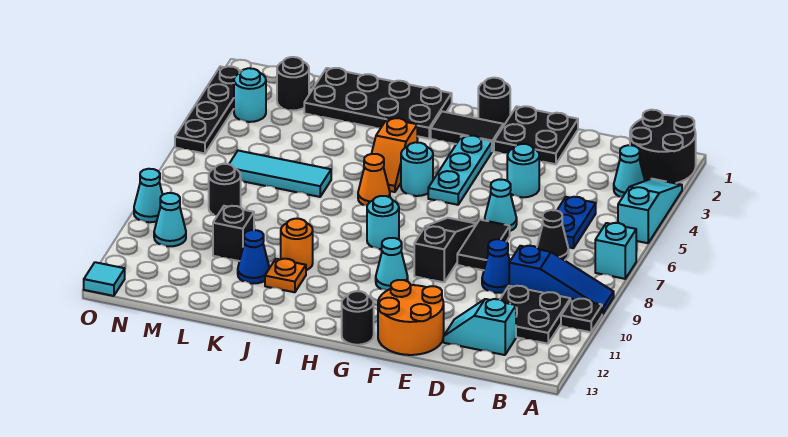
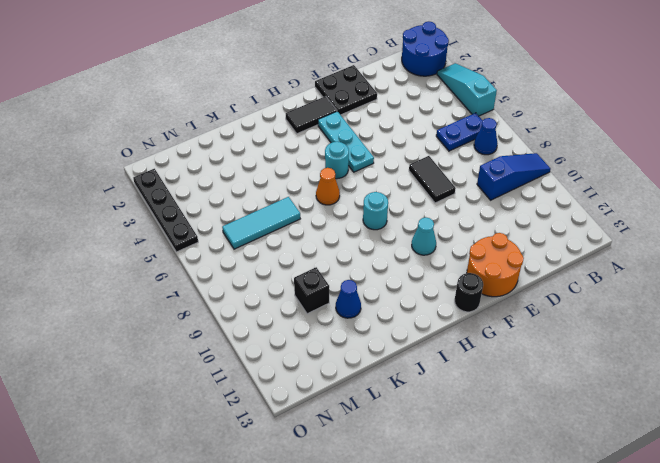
blue round brick A1:B2 level 1 -> black round brick A1:B2 level 1
blue plate B6:C6 level 1 -> blue plate C5:C6 level 1
blue cone B7 level 1 -> blue cone D9 level 1
none -> cyan brick A7 level 1
none -> black plate A10 level 1
none -> cyan cone B3 level 1
none -> black plate B10:C11 level 1

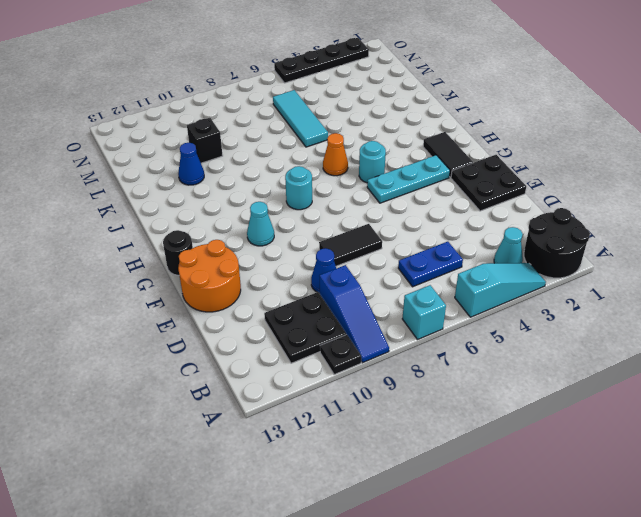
none -> black cone C7 level 1
none -> cyan slope C12:D12 level 1 top C
none -> cyan round brick E4 level 1
none -> cyan cone E6 level 1

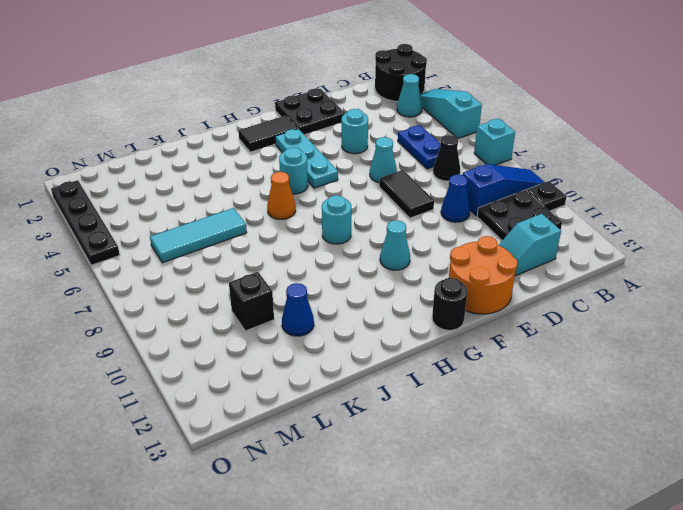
none -> black slope F7:F9 level 1 top 9
none -> black round brick G1 level 1
none -> black plate I1:L2 level 1
none -> orange slope I4:I5 level 1 top 4

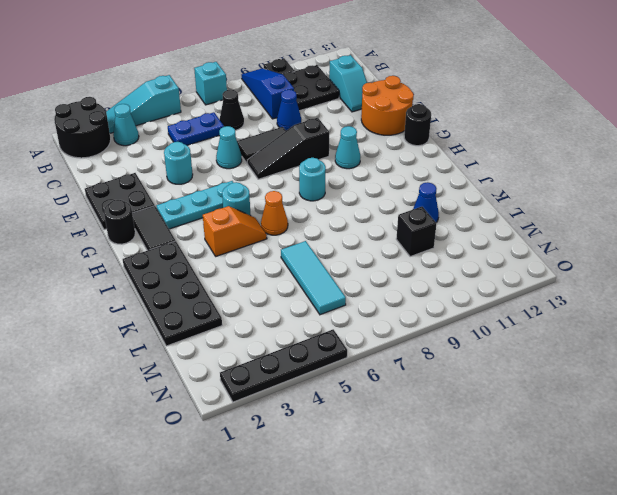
none -> orange round brick J10 level 1
none -> orange plate J11 level 1
none -> black round brick M2 level 1
none -> black round brick M8 level 1

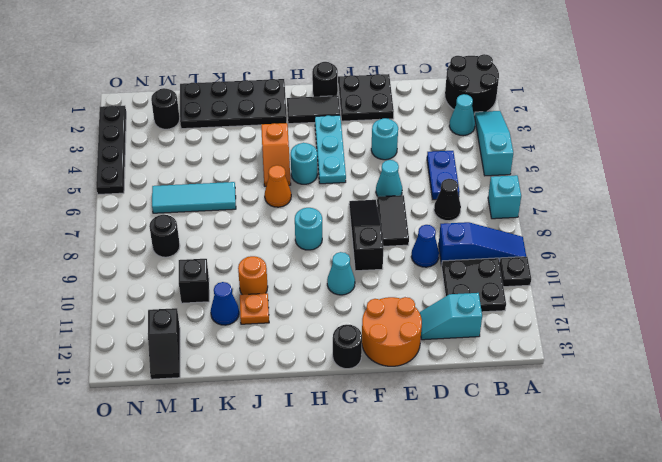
black slope M12:M13 level 1 top 12 -> none
none -> cyan round brick N3 level 1
none -> cyan cone N10 level 1
none -> cyan cone O9 level 1
none -> cyan tile O13 level 1

